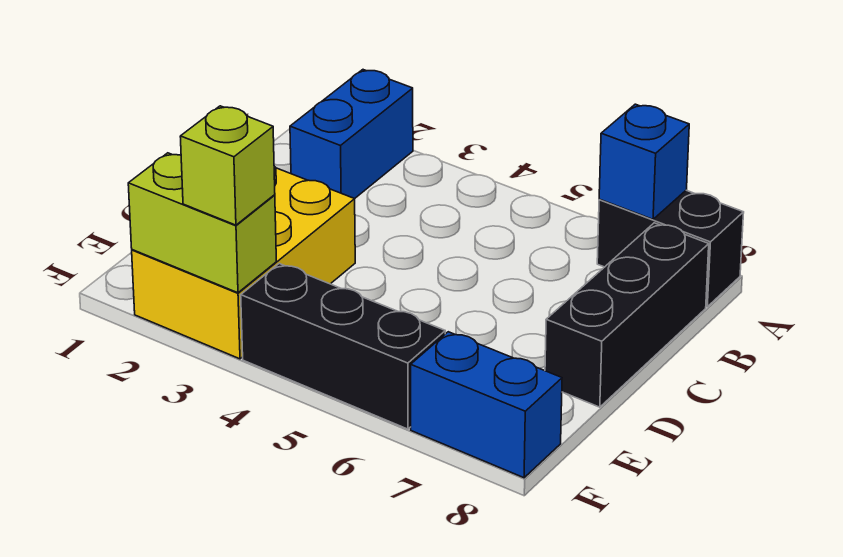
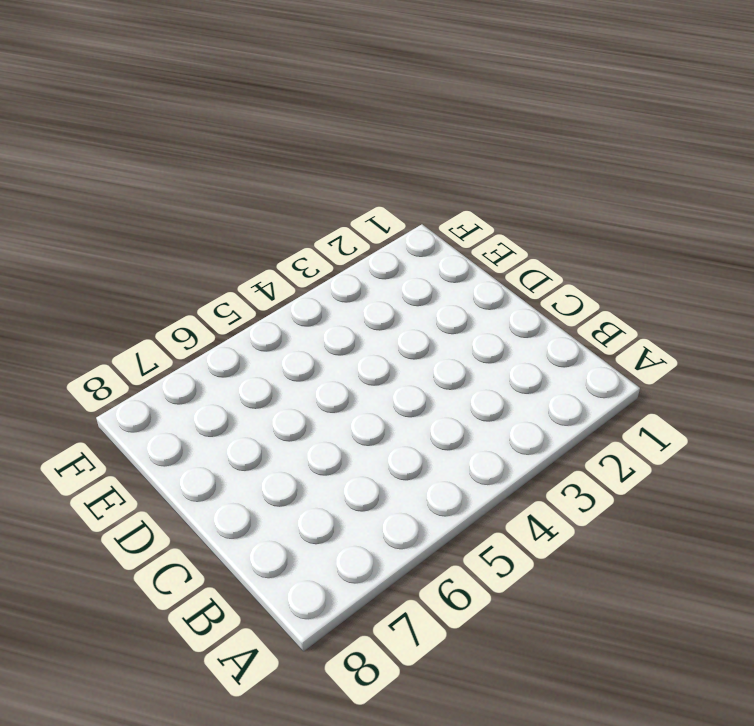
none -> blue brick A2:B2 level 1
none -> black brick A7:A8 level 1

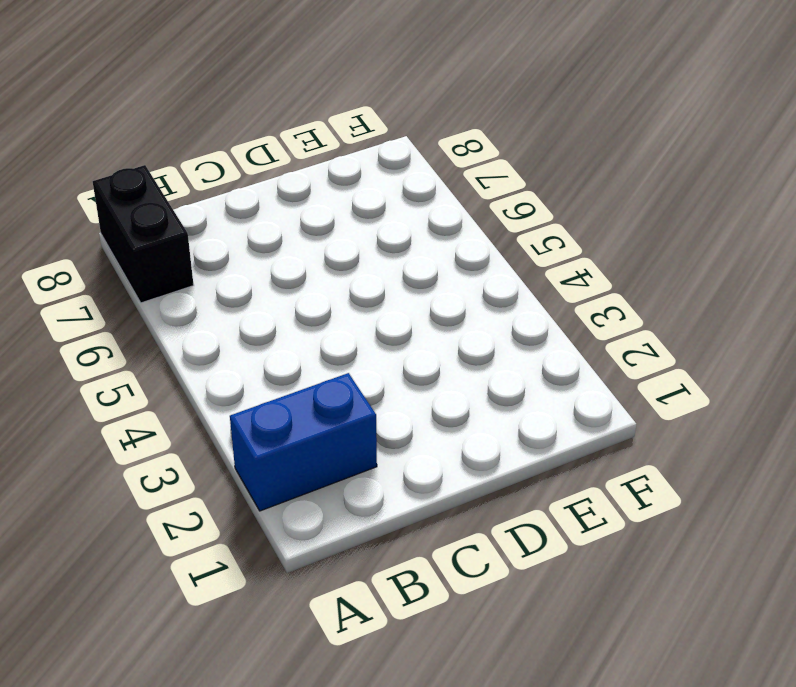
none -> black brick B8:D8 level 1
none -> yellow brick D2:F3 level 1

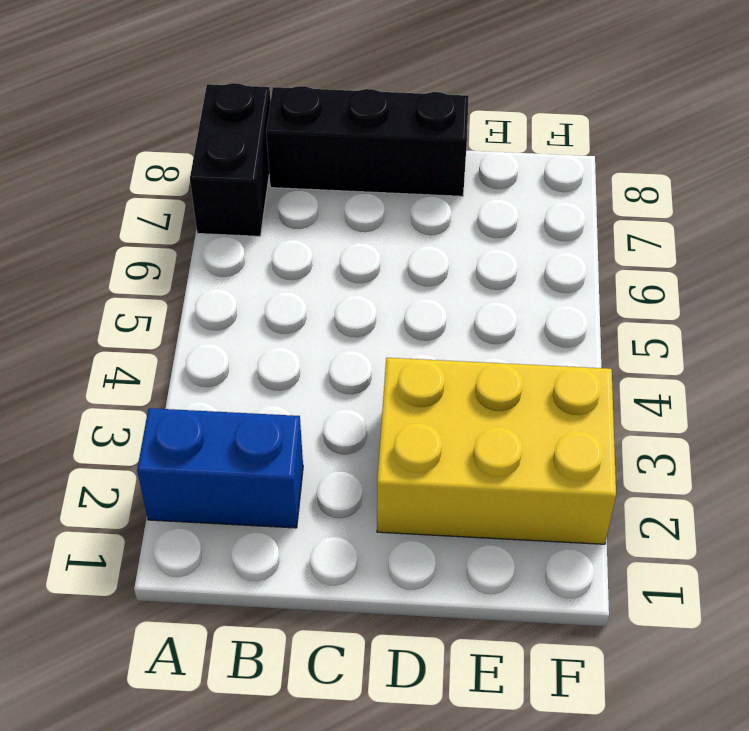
none -> black brick F4:F6 level 1
none -> blue brick F7:F8 level 1

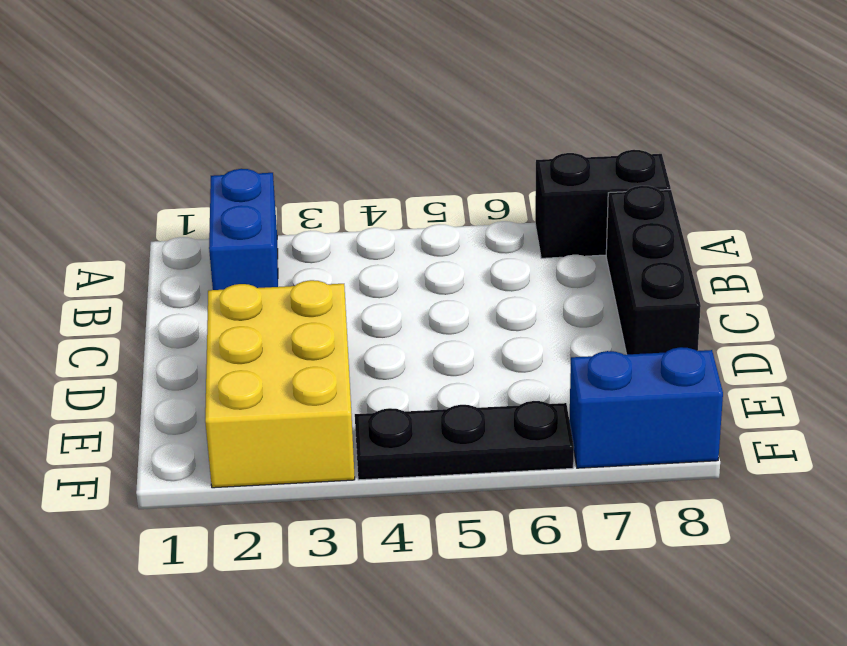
black plate F4:F6 level 1 -> black brick F4:F6 level 1
none -> blue brick A7 level 2
none -> lime brick F2:F3 level 2

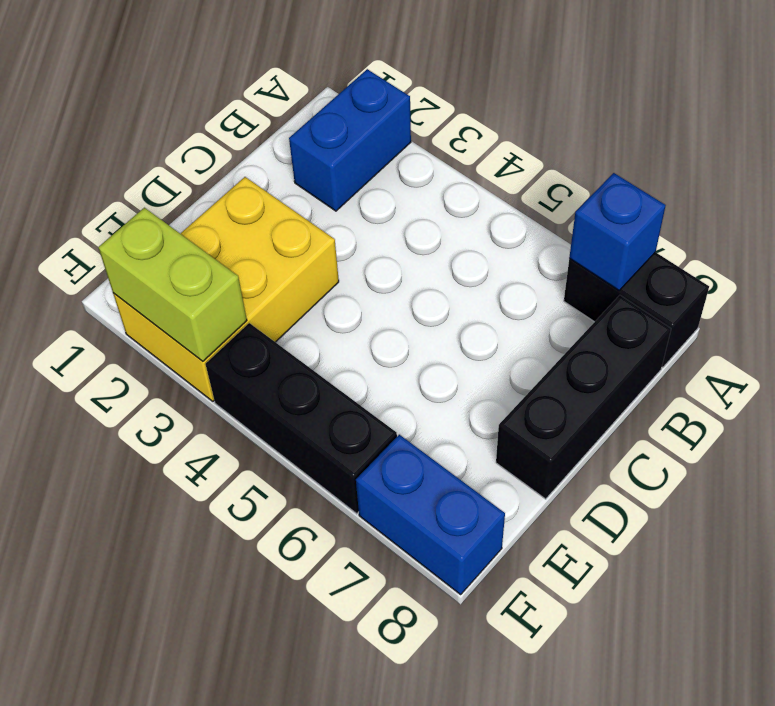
none -> lime brick F3 level 3

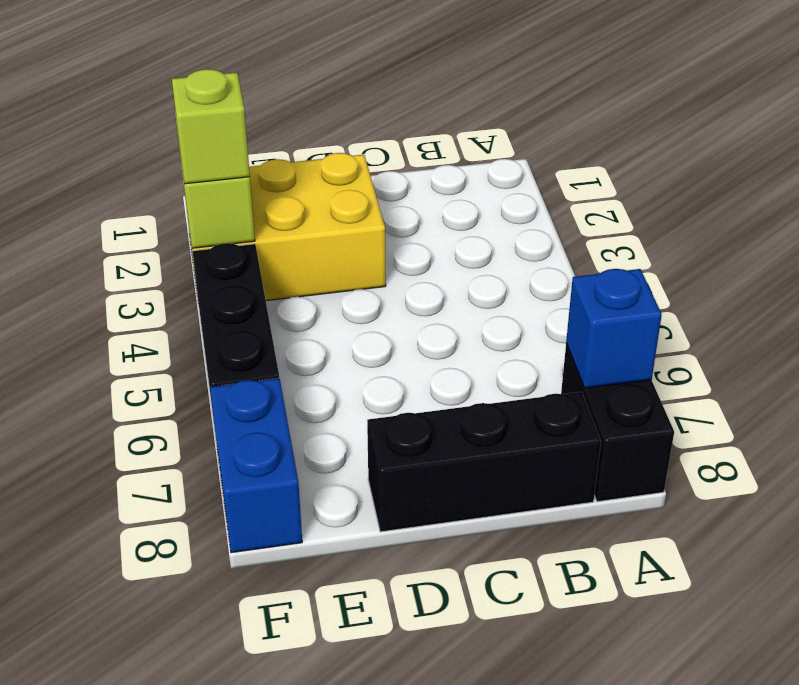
none -> blue brick A2:B2 level 1

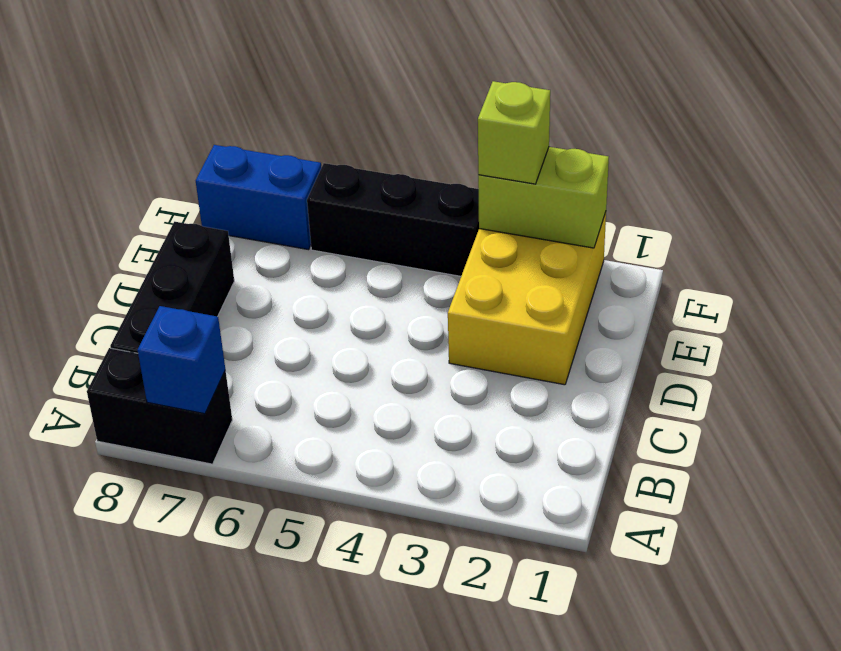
none -> blue brick A2:B2 level 1

